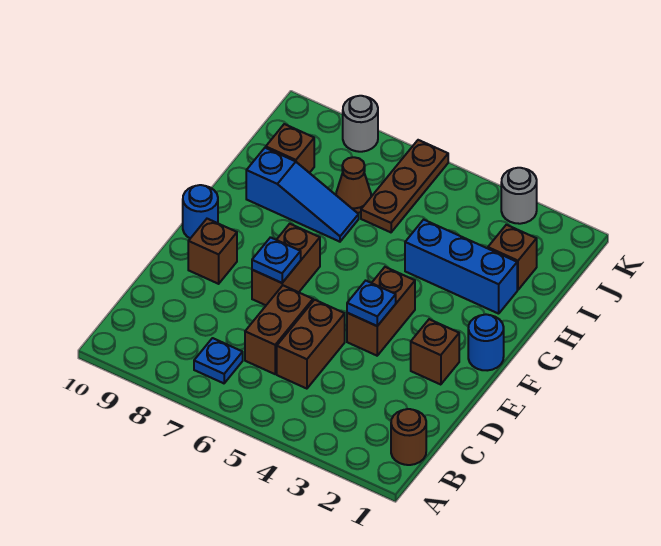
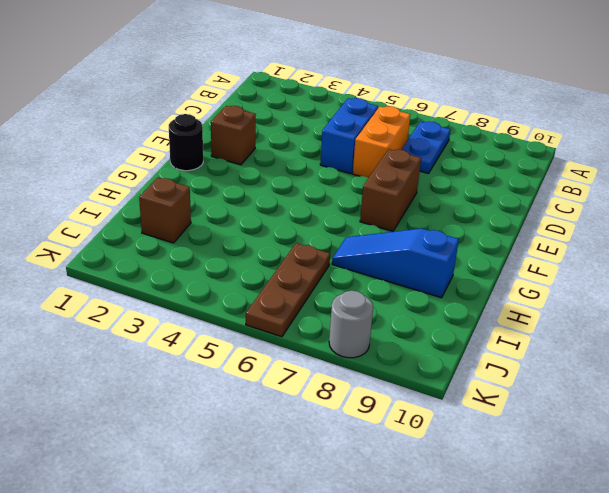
blue plate B7:C7 level 1 -> blue plate B7 level 1
blue brick C5:D5 level 1 -> brown brick C5:D5 level 1
orange brick C6:D6 level 1 -> brown brick C6:D6 level 1
black round brick F1 level 1 -> blue round brick F1 level 1
none -> brown round brick B1 level 1
none -> brown brick E4:F4 level 1
none -> brown brick E9 level 1

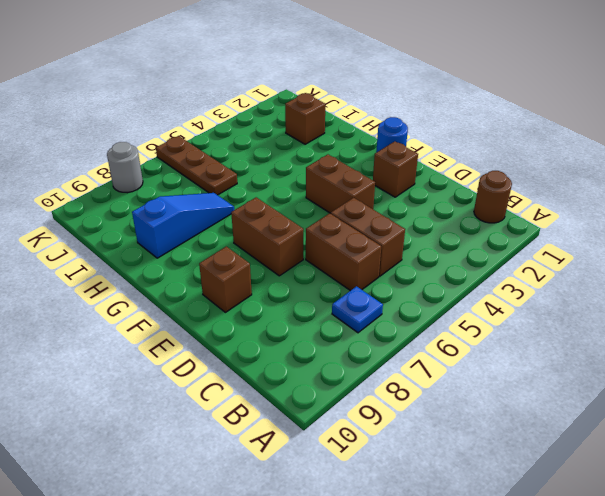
none -> blue round brick F10 level 1
none -> blue brick H2:H4 level 1
none -> brown cone I7 level 1

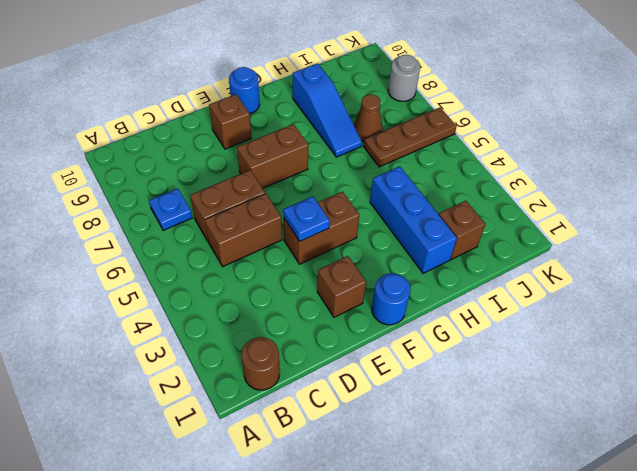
none -> brown brick I9 level 1
none -> grey round brick K3 level 1
none -> blue plate E7 level 2

